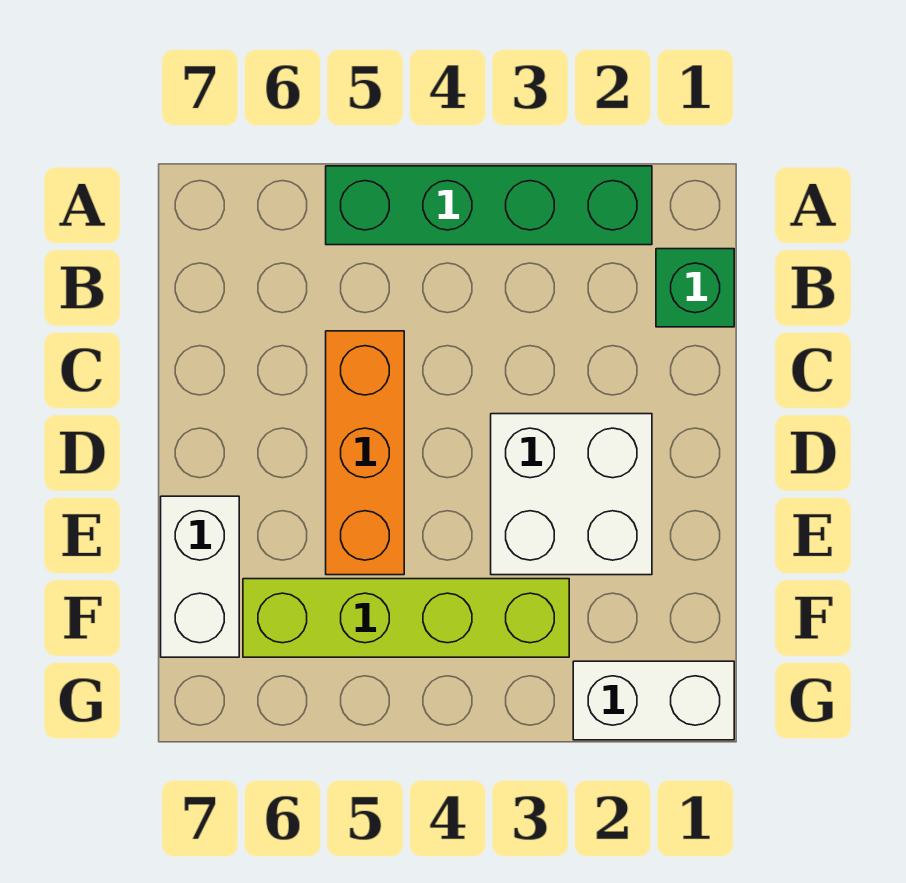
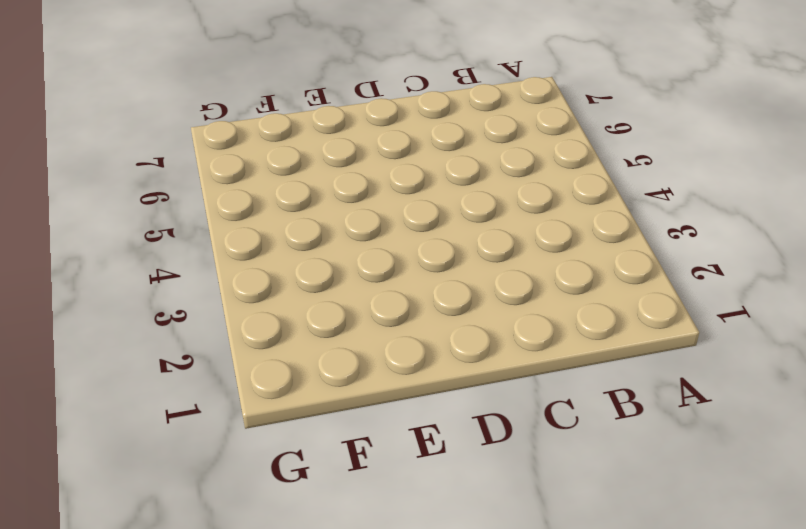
none -> green brick A2:A5 level 1
none -> green brick B1 level 1

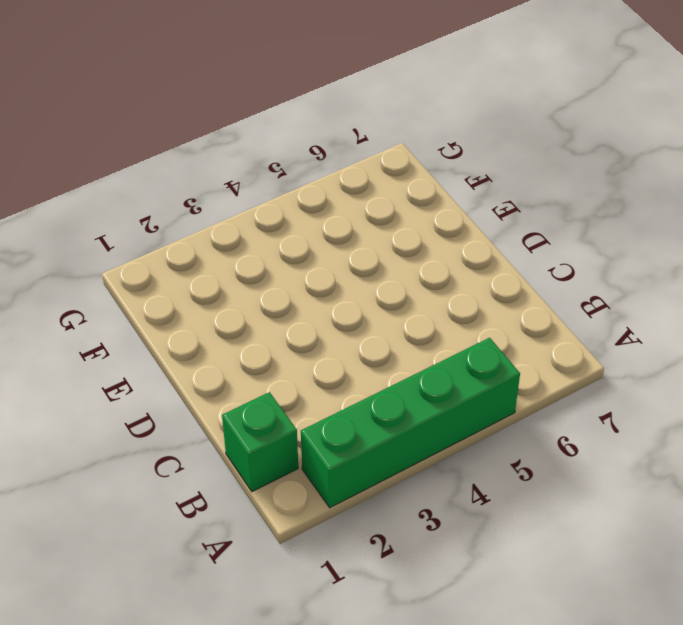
none -> orange brick C5:E5 level 1
none -> white brick D2:E3 level 1

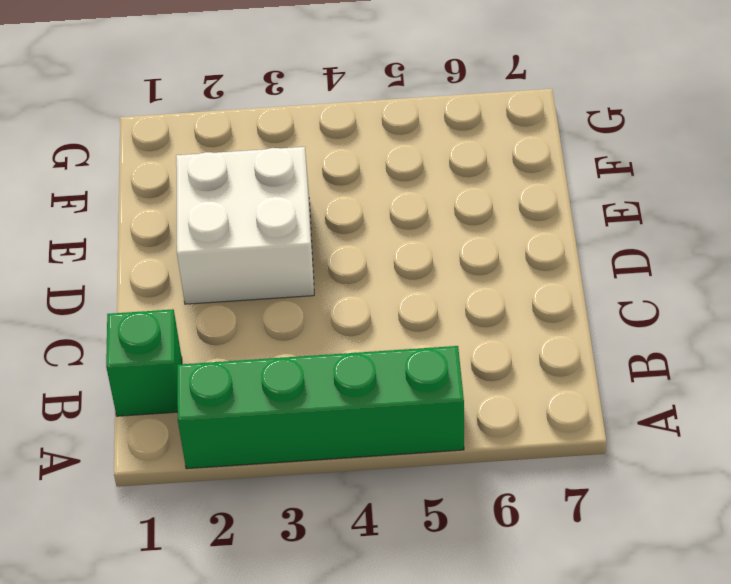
none -> orange brick C5:E5 level 1
none -> white brick E7:F7 level 1

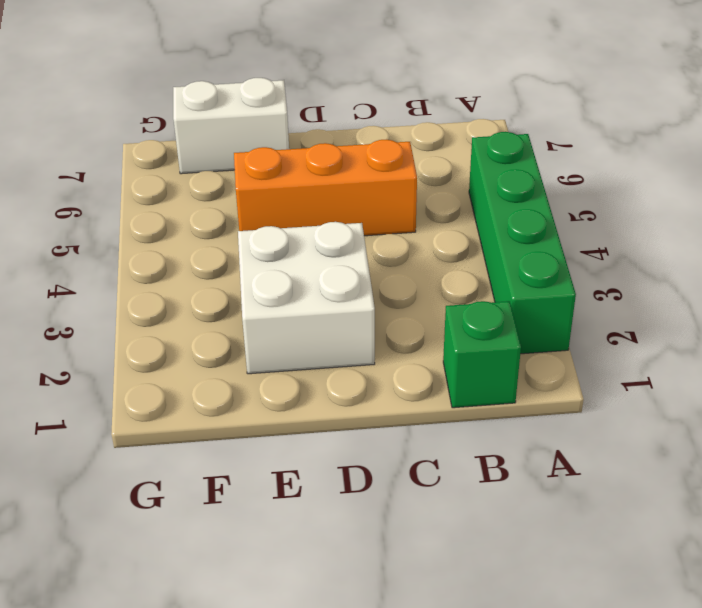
none -> lime brick F3:F6 level 1
none -> white brick G1:G2 level 1

